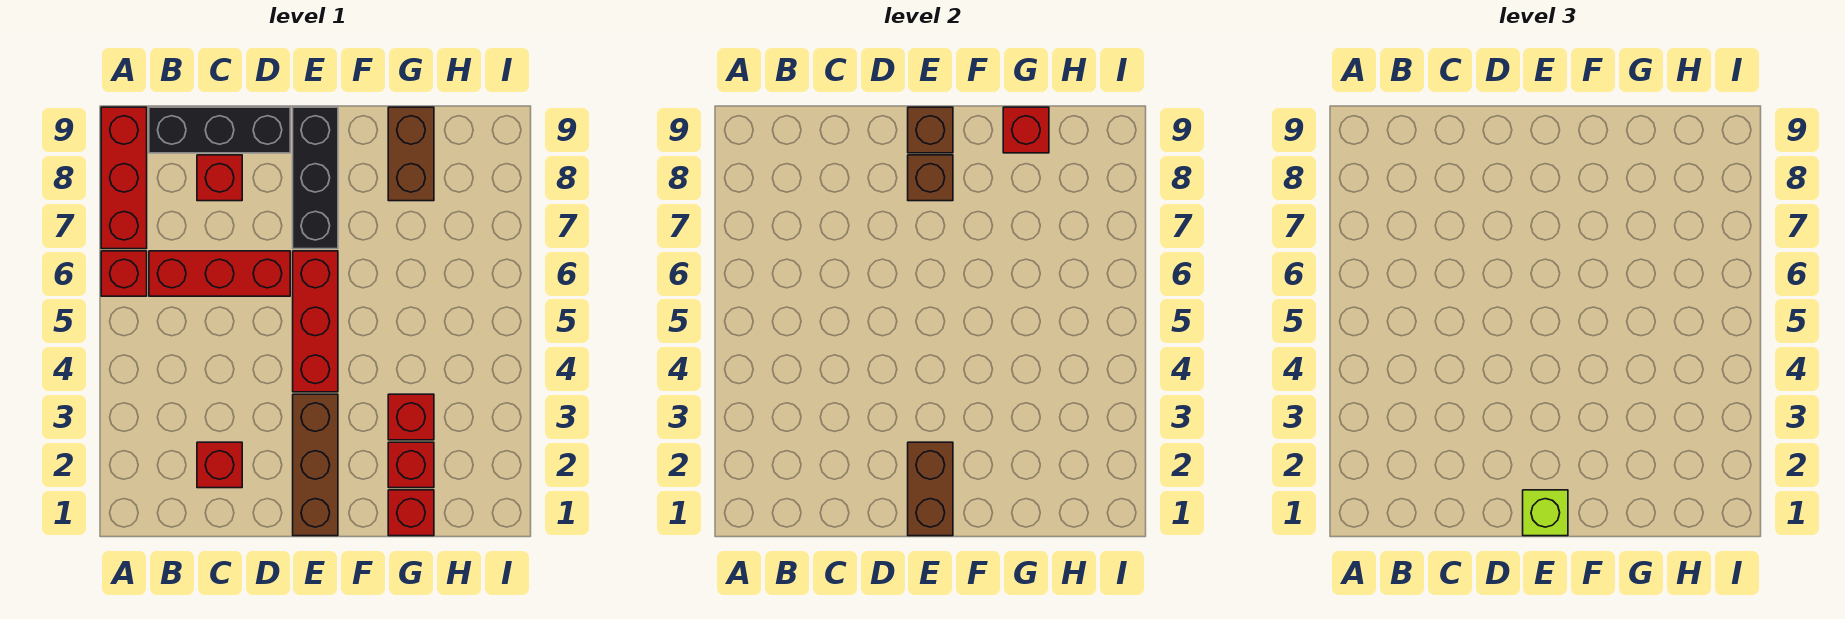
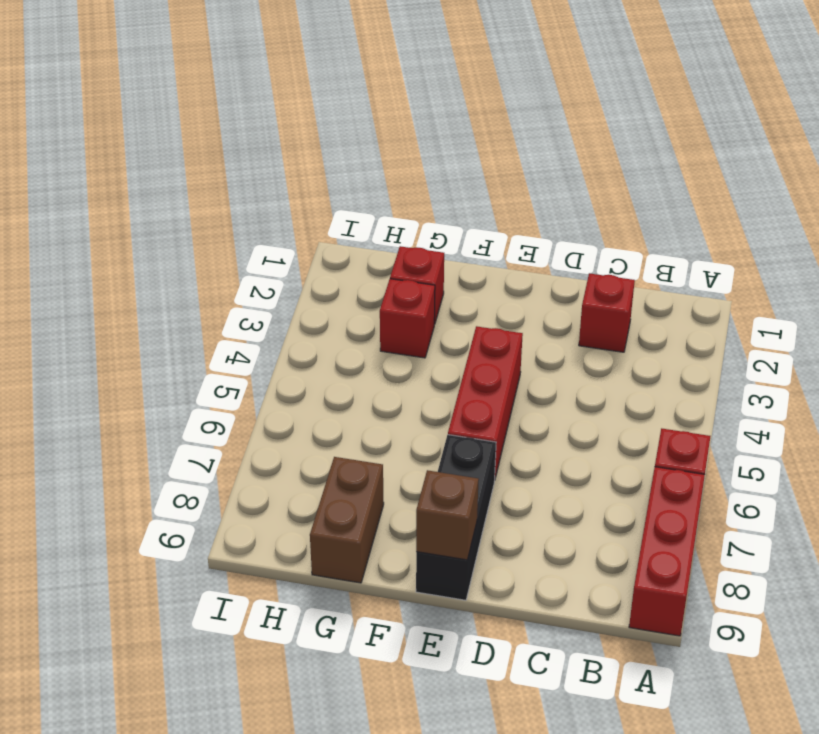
none -> red brick B6:D6 level 1
none -> black brick B9:D9 level 1
none -> red brick C8 level 1

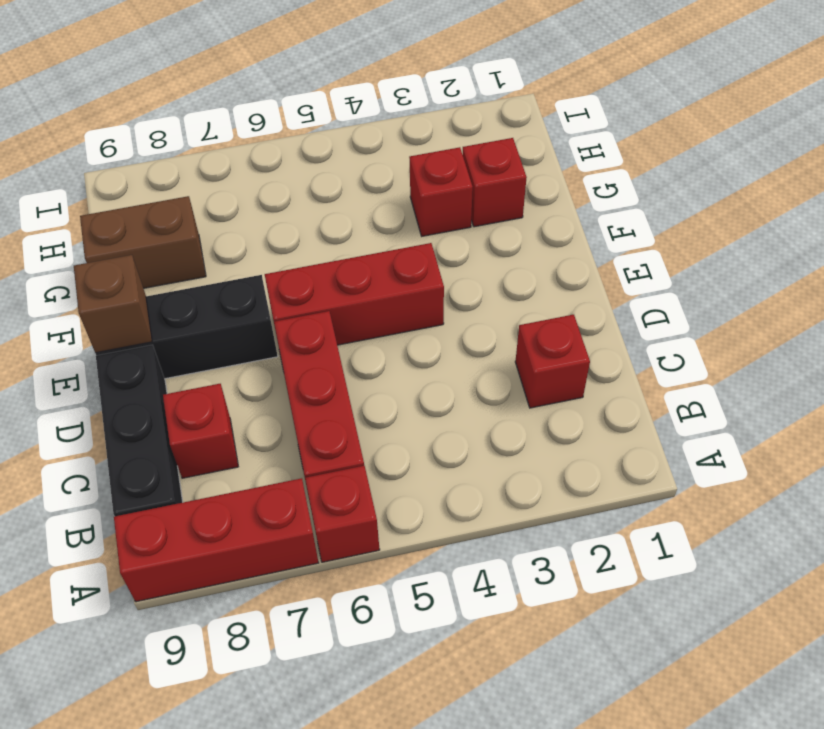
none -> brown brick E1:E3 level 1
none -> red brick G1 level 1
none -> brown brick E1:E2 level 2

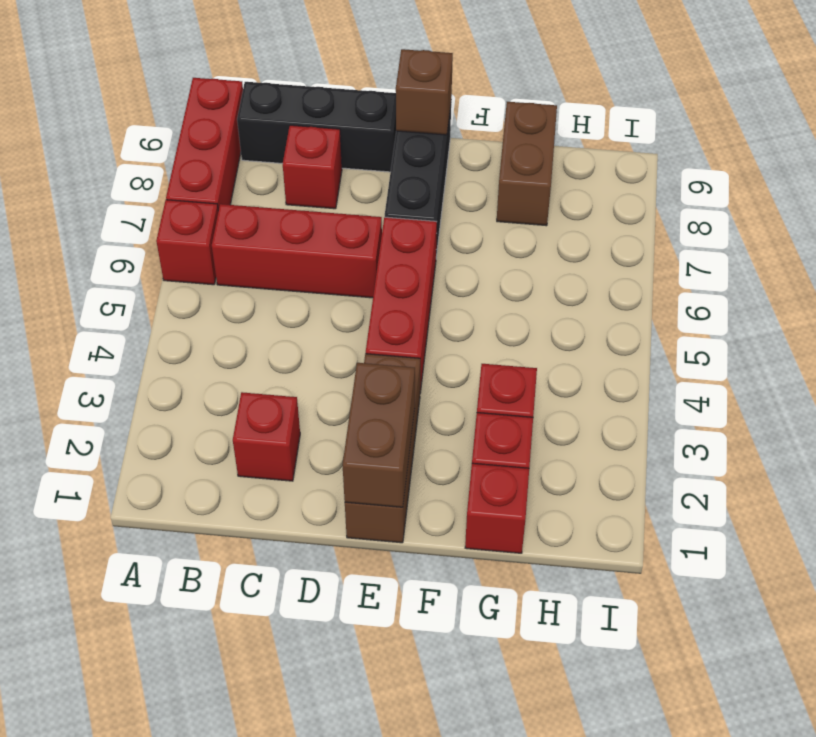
none -> brown brick E8 level 2
none -> red brick G9 level 2
none -> lime brick E1 level 3

